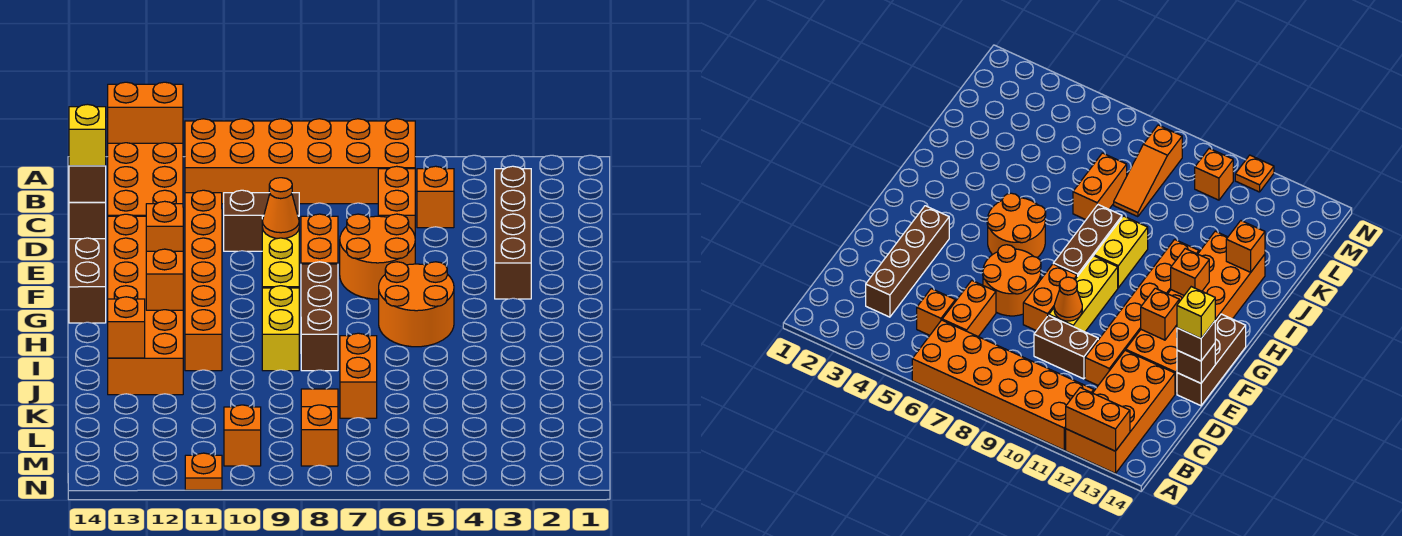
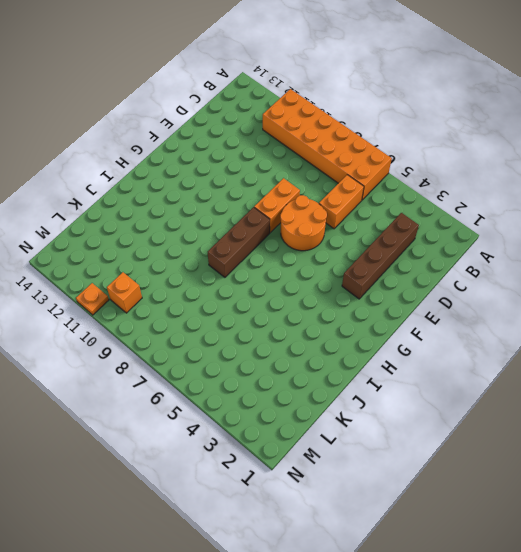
none -> orange brick A12:D13 level 1
none -> orange brick C5 level 1
none -> brown brick D9:D10 level 1

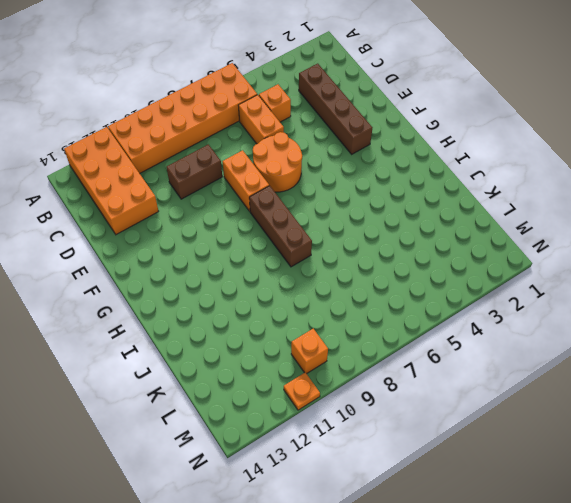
none -> orange brick D11:I11 level 1
none -> yellow brick E9:G9 level 1
none -> orange brick E12:J13 level 1

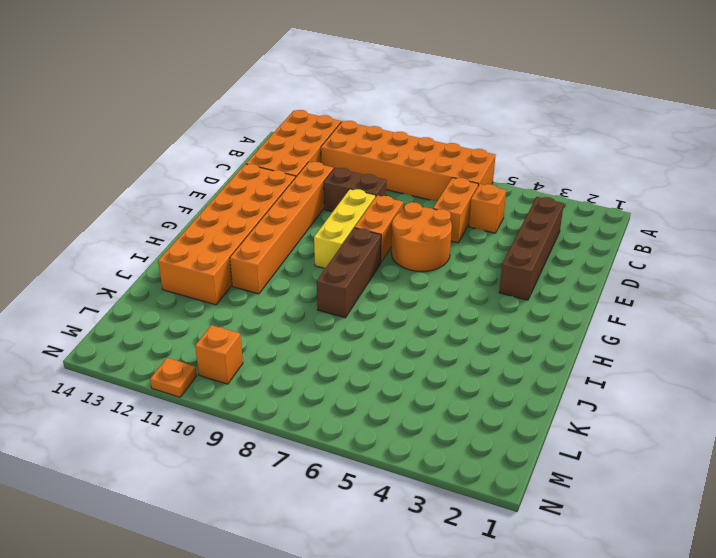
none -> brown brick E14:G14 level 1
none -> orange round brick G5:H6 level 1
none -> yellow brick H9:I9 level 1

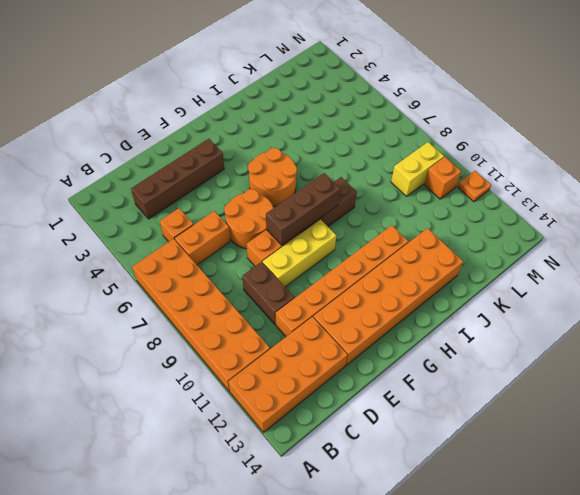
brown brick F8:H8 level 2 -> brown brick E14:G14 level 1
yellow brick L9:M9 level 1 -> yellow brick H9:I9 level 1
none -> orange brick J7:K7 level 1
none -> orange slope K8:M8 level 1 top M
none -> orange brick A12:A13 level 2

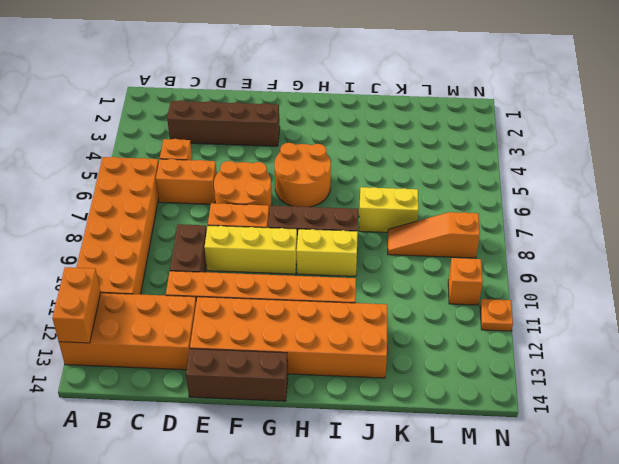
yellow brick J7:K7 level 1 -> orange brick J7:K7 level 1
none -> orange cone E9 level 2
none -> brown brick E14 level 2
none -> orange brick F12 level 2

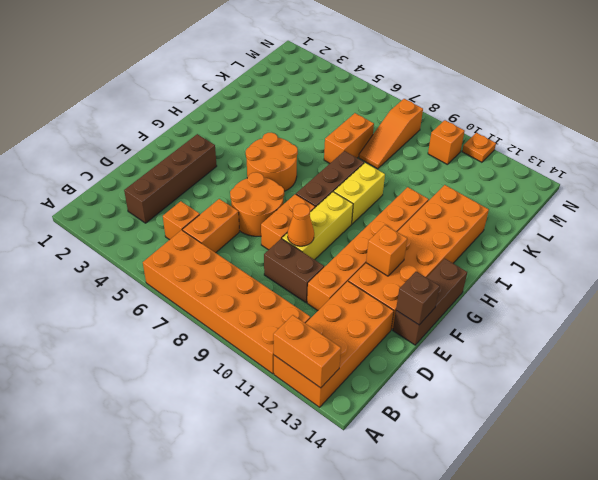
none -> orange brick H12 level 2
none -> orange brick J13 level 2
none -> brown brick E14 level 3

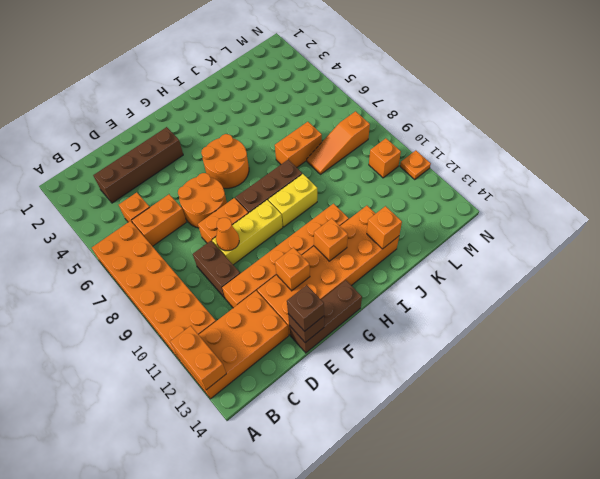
none -> yellow brick E14 level 4

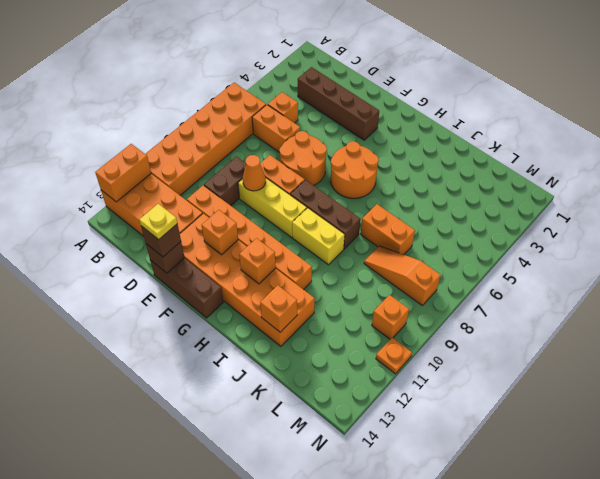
yellow plate E14 level 4 -> yellow brick E14 level 4

